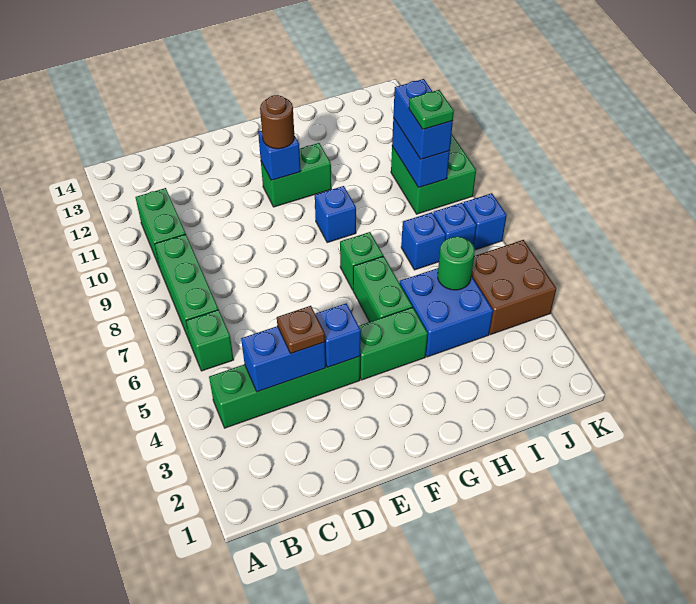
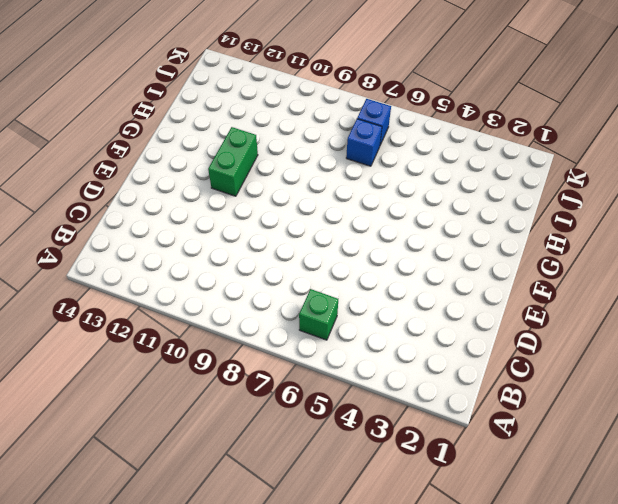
none -> green brick B4:E4 level 1
none -> green brick B7:B9 level 1
none -> green brick B10:B11 level 1

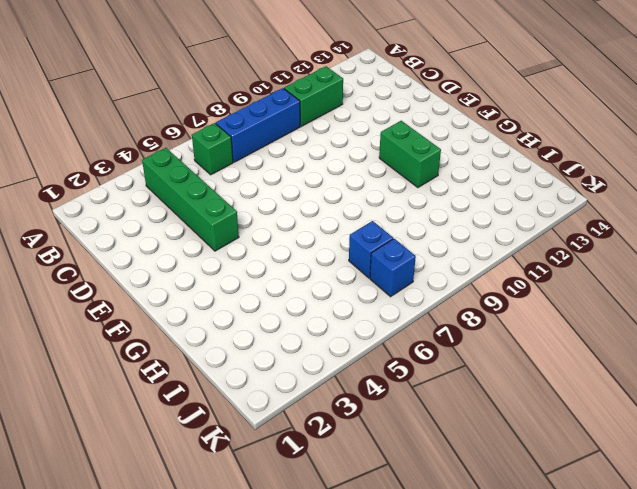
blue brick B7:B9 level 1 -> green brick B7:B9 level 1
none -> green brick F4:G4 level 1
none -> green brick G5:G6 level 1
none -> green brick G7 level 1

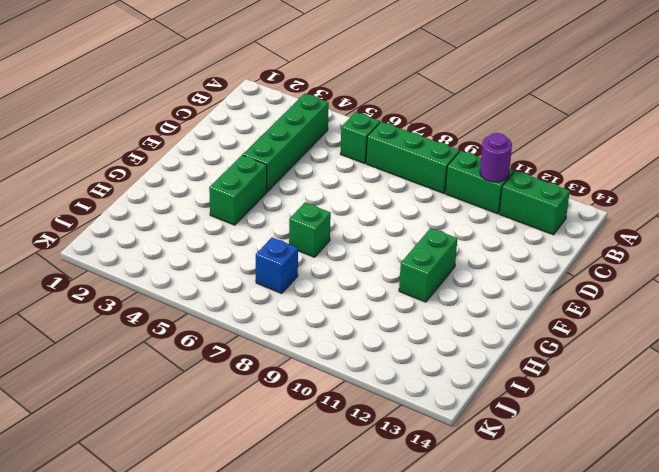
purple round brick B11 level 2 -> none
green brick B12:B13 level 1 -> green brick G5:G6 level 1
none -> blue brick G9 level 1
none -> blue brick H4:I5 level 1
none -> brown brick J4:K5 level 1

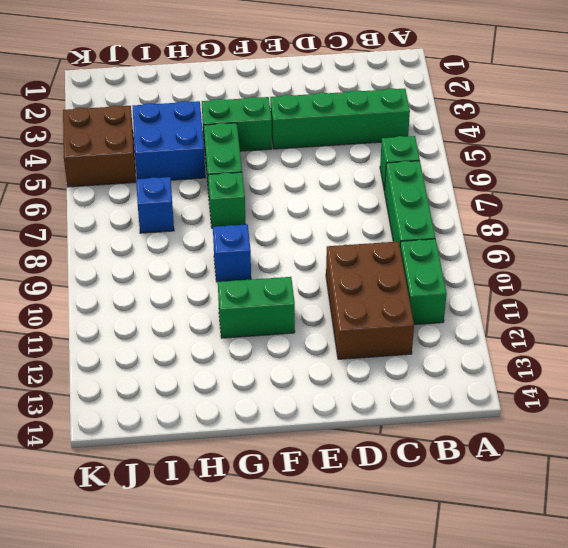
brown brick C10:D12 level 1 -> none
none -> blue brick J7 level 1
none -> green brick J9:K10 level 1
none -> blue brick K7 level 1

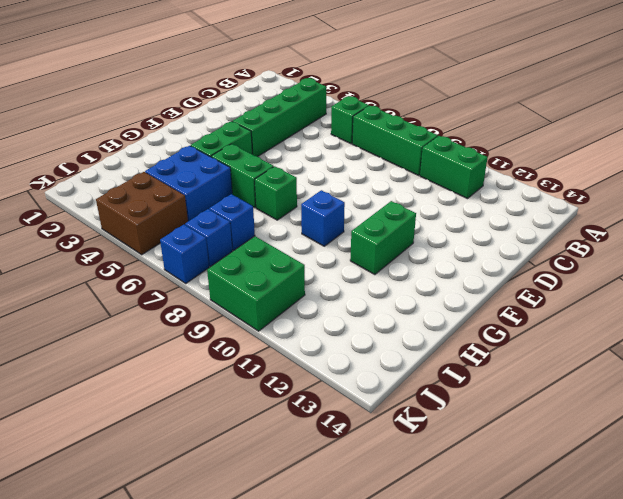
none -> blue brick C4:D4 level 2
none -> blue brick E4 level 2
none -> blue brick F11 level 2

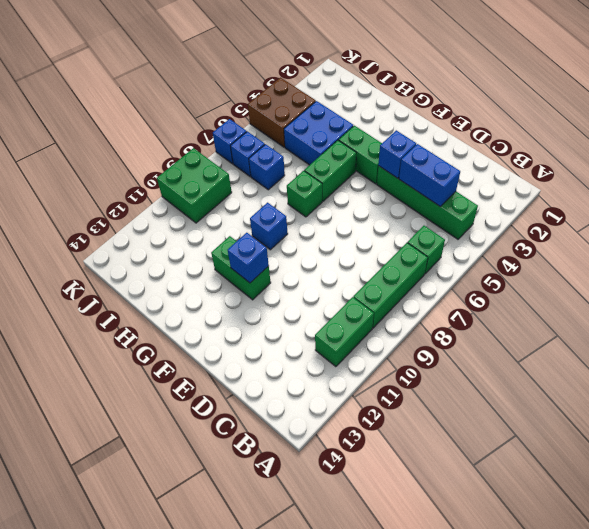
none -> green round brick I5 level 2
none -> blue brick J9:J10 level 2
none -> brown plate D4 level 3

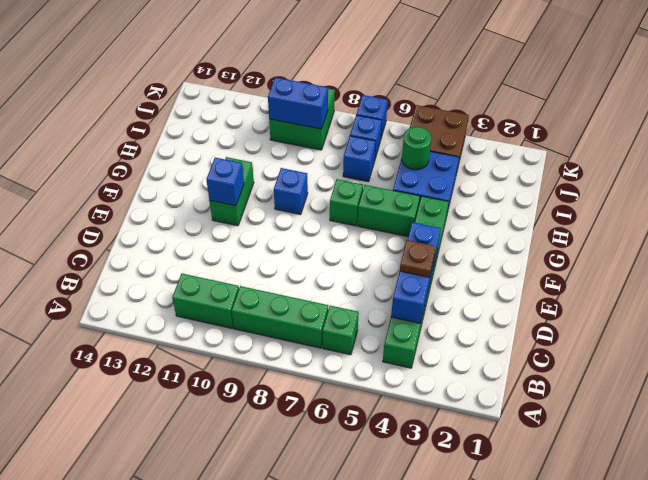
none -> brown round brick F11 level 3
none -> blue brick J9:J10 level 3
none -> green plate J9 level 4

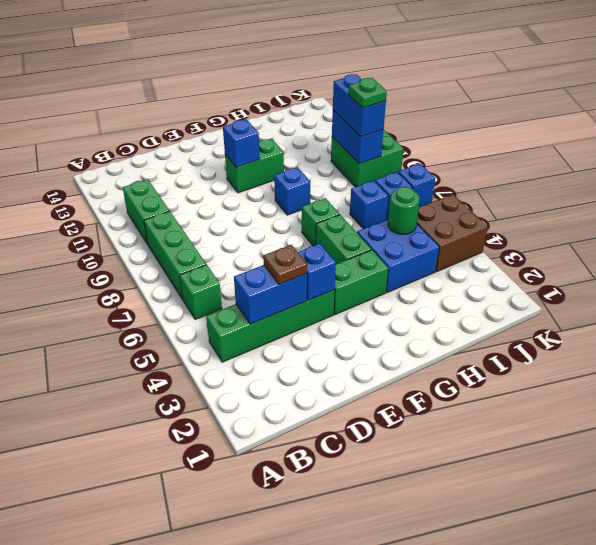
none -> brown round brick F11 level 3

